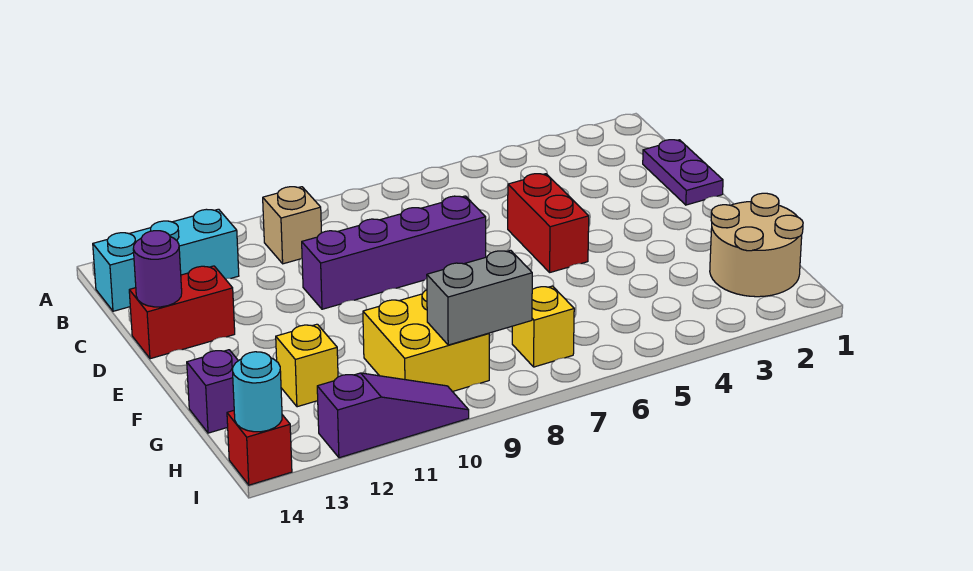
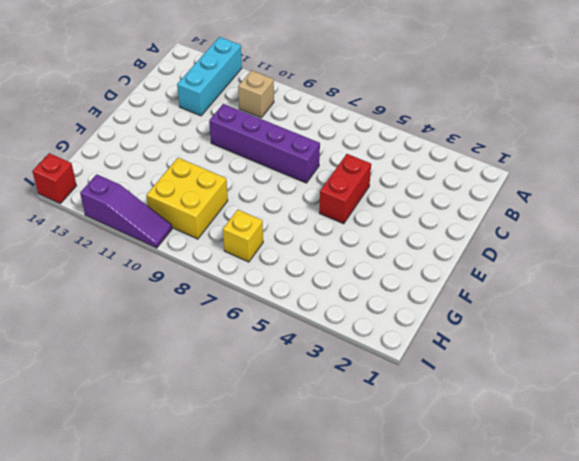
cyan brick A12:C12 level 1 -> cyan brick B12:B14 level 1
none -> purple plate C1:D1 level 1
none -> red brick D13:D14 level 1
none -> tan round brick G1:H2 level 1

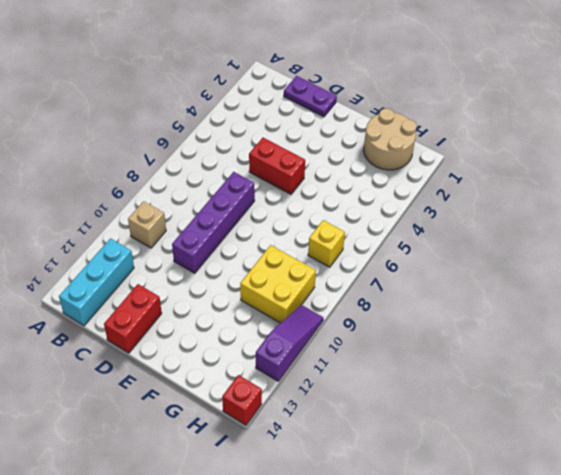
none -> yellow brick G12 level 1
none -> purple brick G14 level 1
none -> purple round brick D14 level 2

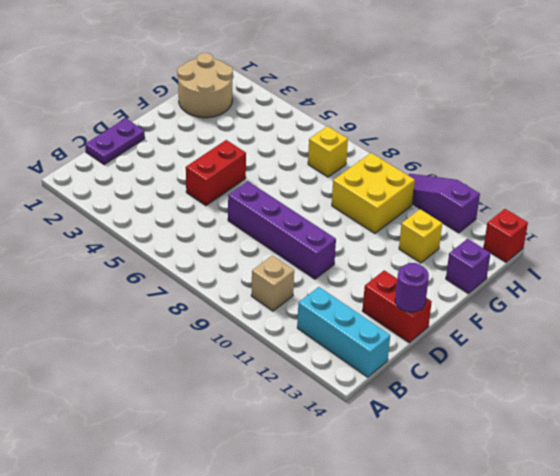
none -> grey brick H8:H9 level 2
none -> cyan round brick I14 level 2

